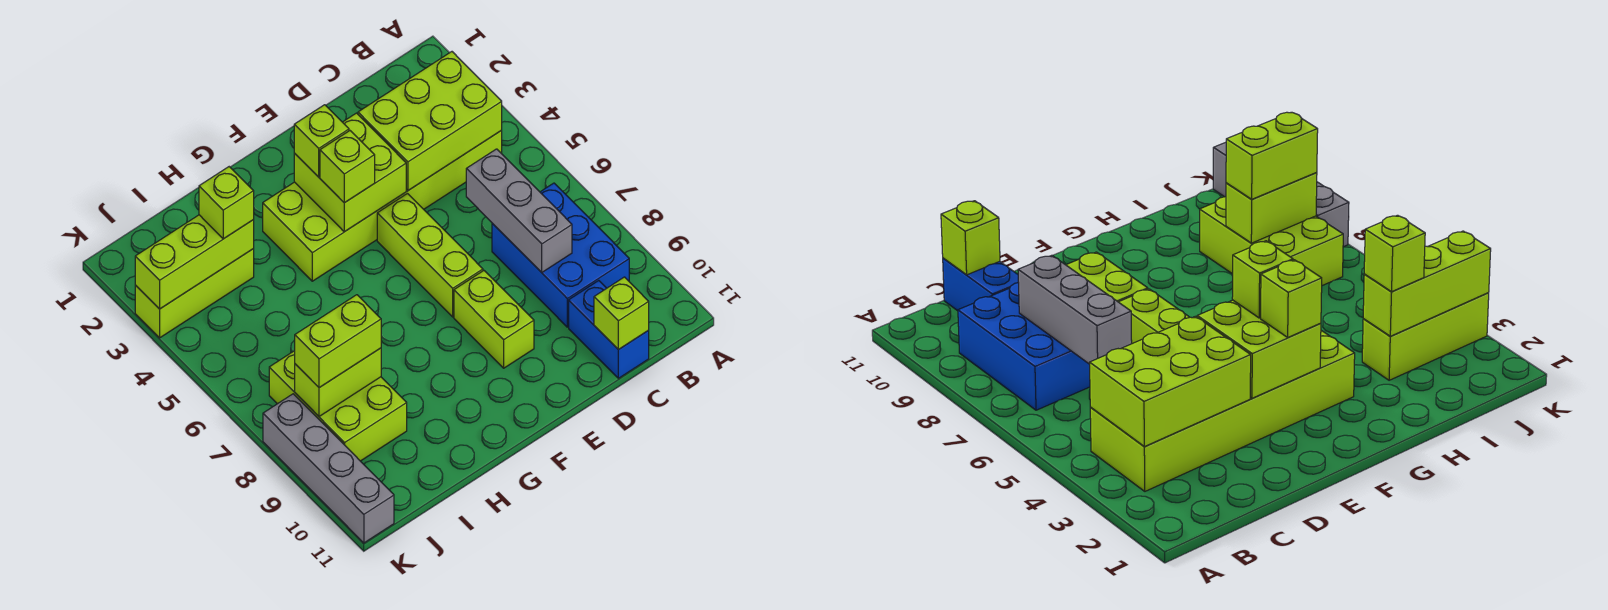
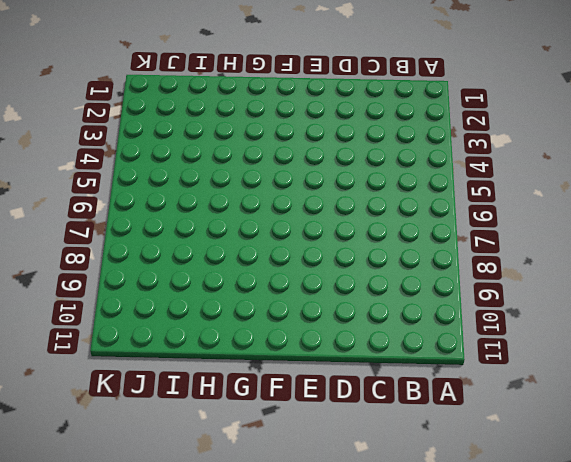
none -> lime brick B3:G4 level 1
none -> blue brick B7:C9 level 1
none -> blue brick C10:C11 level 1

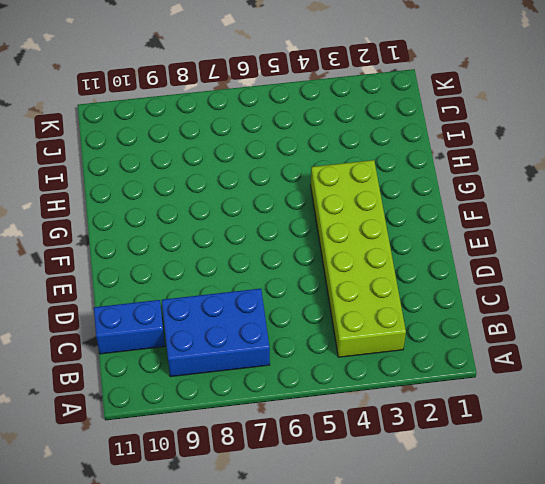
none -> lime brick E5:E7 level 1
none -> lime brick E8:E9 level 1
none -> lime brick I3:K3 level 1

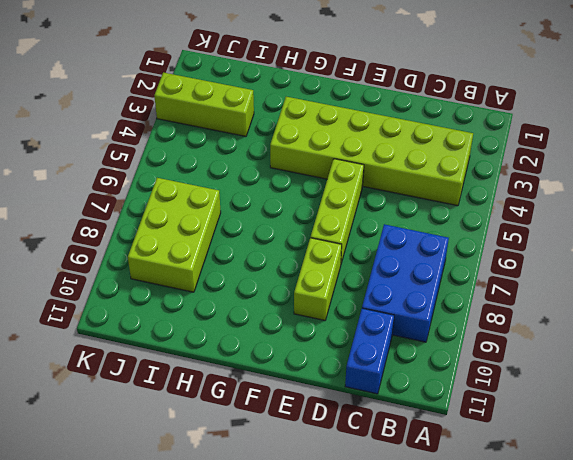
none -> grey brick K8:K11 level 1
none -> lime brick B3:D4 level 2
none -> grey brick C6:C8 level 2

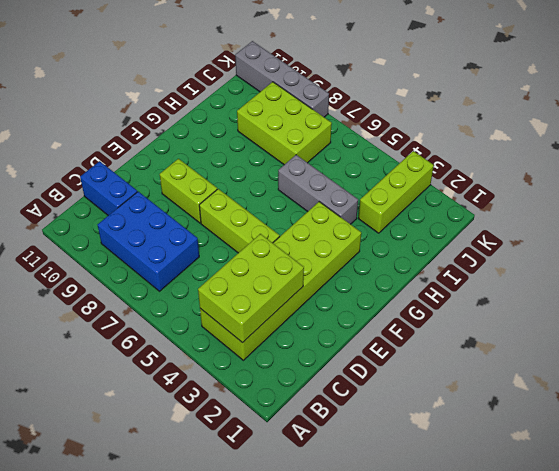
grey brick H4:H6 level 1 -> grey brick C6:C8 level 2
none -> lime brick C11 level 2
none -> lime brick E3:F4 level 2
none -> lime brick I3:K3 level 2

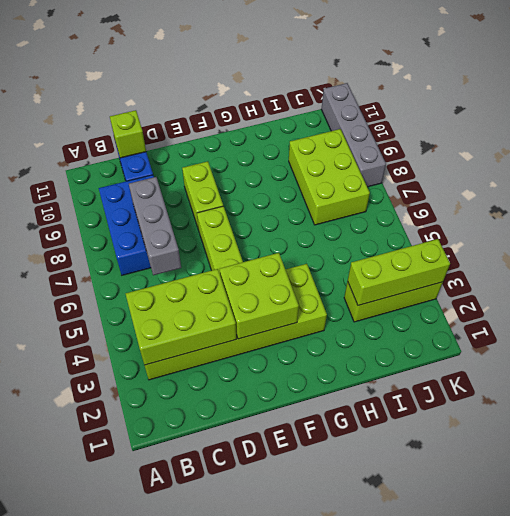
none -> lime brick I8:J8 level 2
none -> lime brick F3 level 3
none -> lime brick F4 level 3

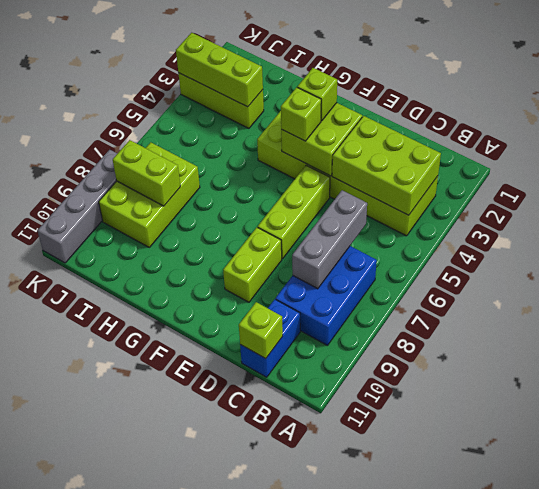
none -> lime brick I3 level 3
none -> lime brick I8:J8 level 3

